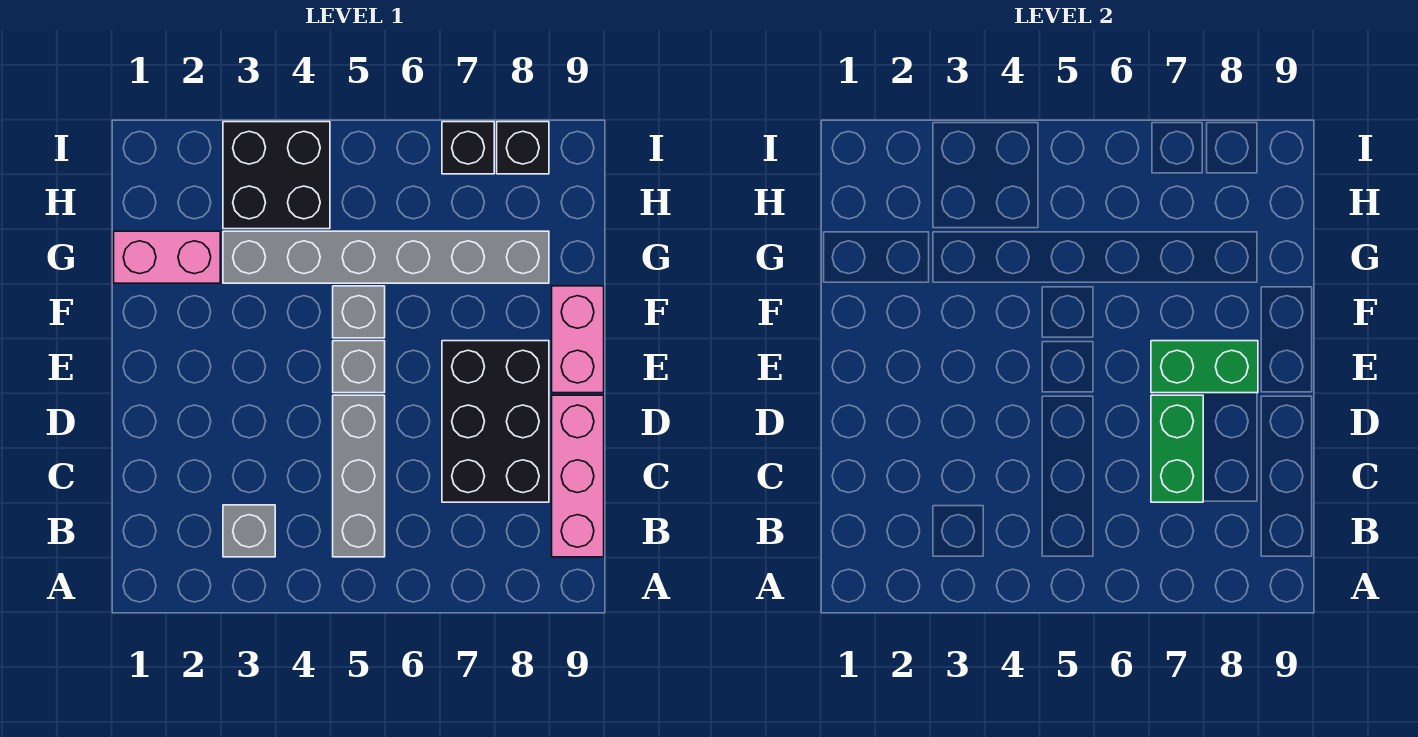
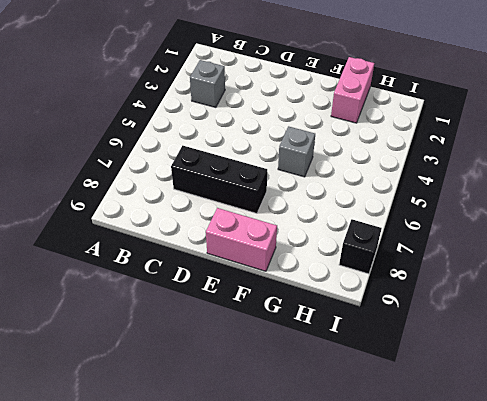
black brick C7:E7 level 1 -> black brick C7:E8 level 1
none -> grey brick B5:D5 level 1
none -> pink brick B9:D9 level 1
none -> grey brick E5 level 1

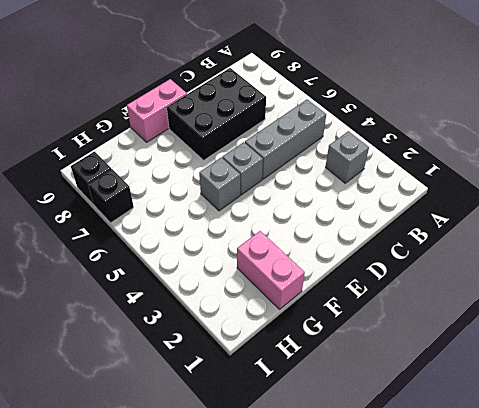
none -> pink brick B9:D9 level 1
none -> grey brick G3:G8 level 1
none -> black brick H3:I4 level 1

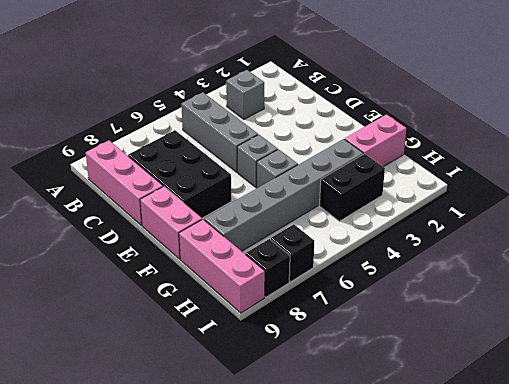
pink brick G9:I9 level 1 -> none
black brick H3:H4 level 1 -> black brick H3:I4 level 1
none -> green brick C7:D7 level 2
none -> green brick E7:E8 level 2

